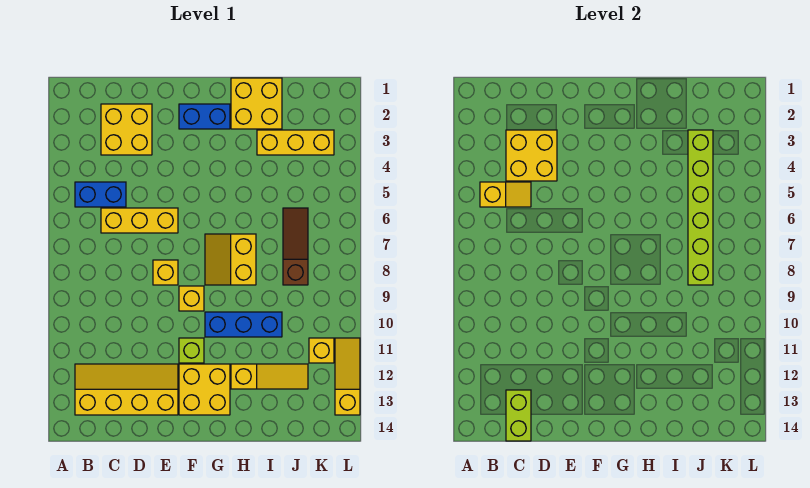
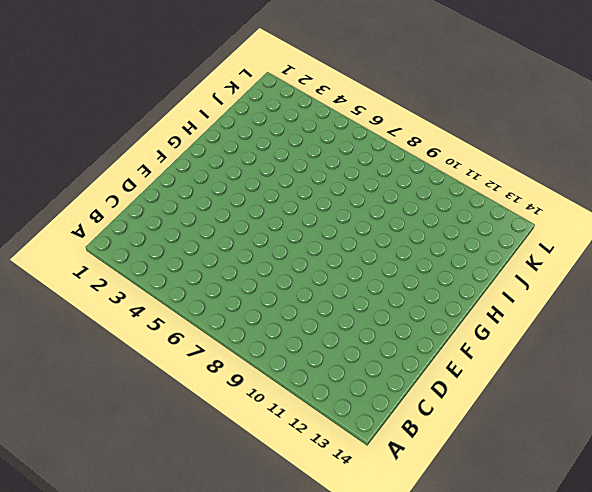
none -> blue brick B5:C5 level 1
none -> yellow slope B12:E13 level 1 top 13
none -> yellow brick C2:D3 level 1

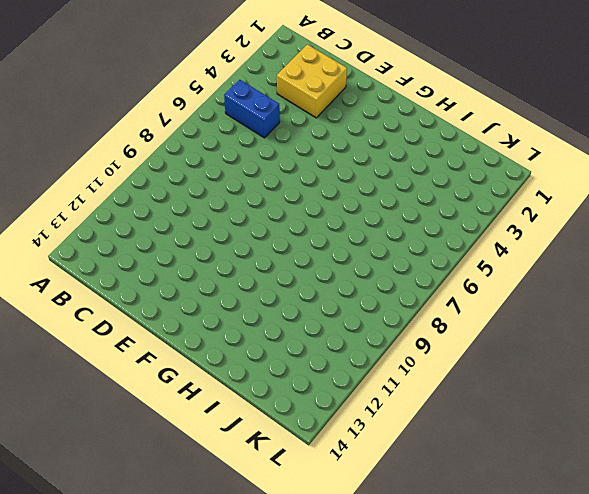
none -> yellow slope B12:E13 level 1 top 13
none -> yellow brick C6:E6 level 1
none -> yellow brick E8 level 1

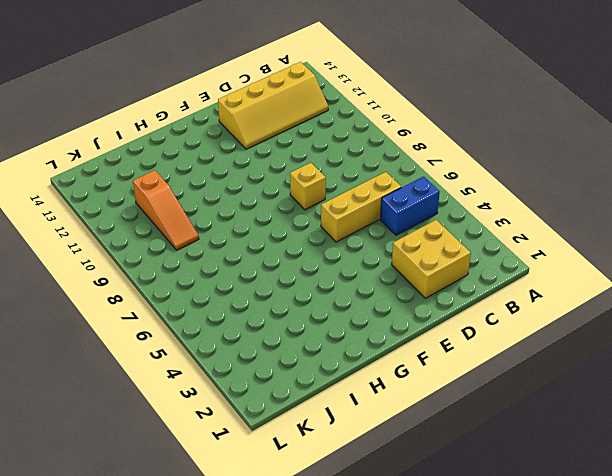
orange slope J9:J11 level 1 top 11 -> none
none -> blue brick F2:G2 level 1
none -> yellow brick F9 level 1
none -> lime brick F11 level 1

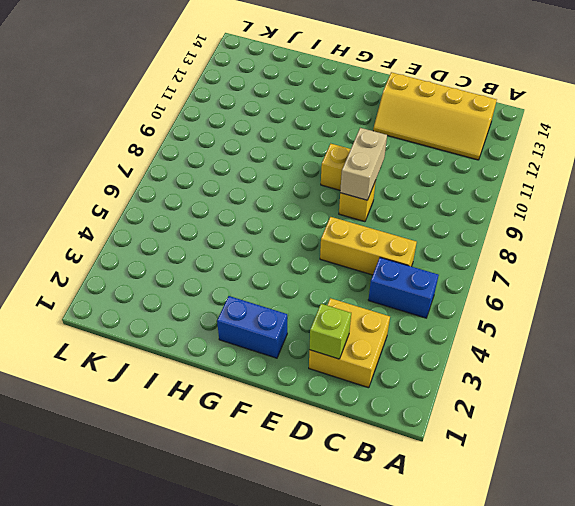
lime brick D2 level 2 -> lime brick F11 level 1
tan brick E8:E9 level 2 -> none
none -> yellow brick F12:G13 level 1
none -> yellow slope G7:H8 level 1 top H
none -> blue brick G10:I10 level 1

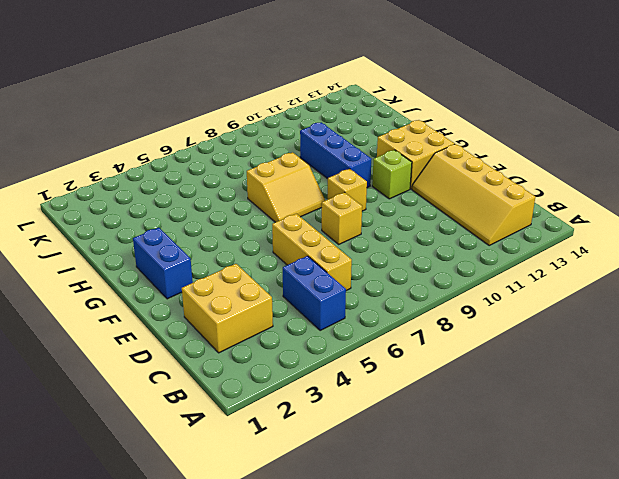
none -> yellow brick H1:I2 level 1
none -> yellow slope H12:J12 level 1 top H
none -> yellow brick I3:K3 level 1

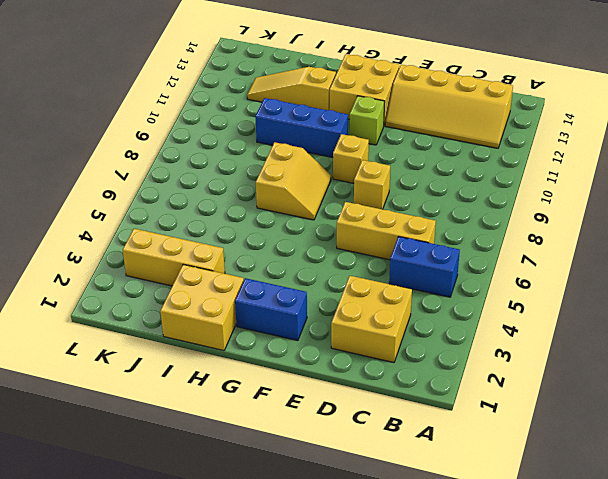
none -> brown slope J6:J8 level 1 top 8
none -> yellow brick K11 level 1
none -> yellow slope L11:L13 level 1 top 13

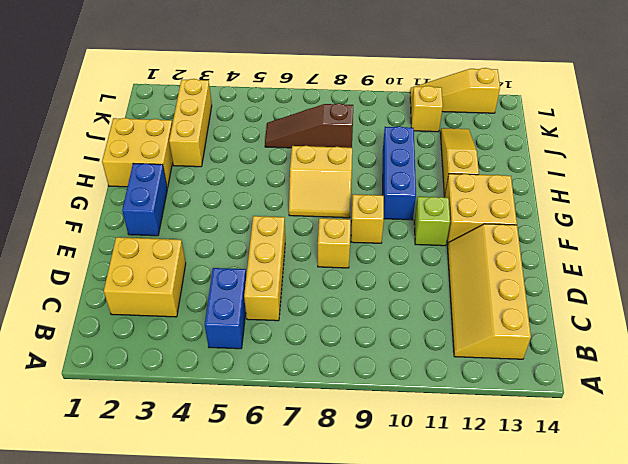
none -> yellow slope B5:C5 level 2 top B
none -> yellow brick C3:D4 level 2
none -> lime brick C13:C14 level 2

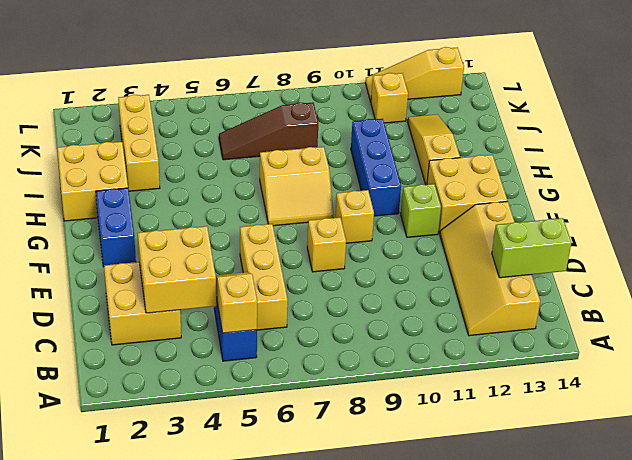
none -> lime brick J3:J8 level 2

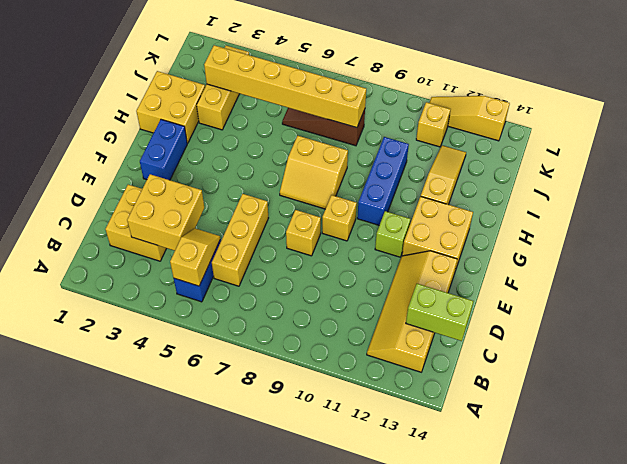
yellow brick J3:J8 level 2 -> lime brick J3:J8 level 2

